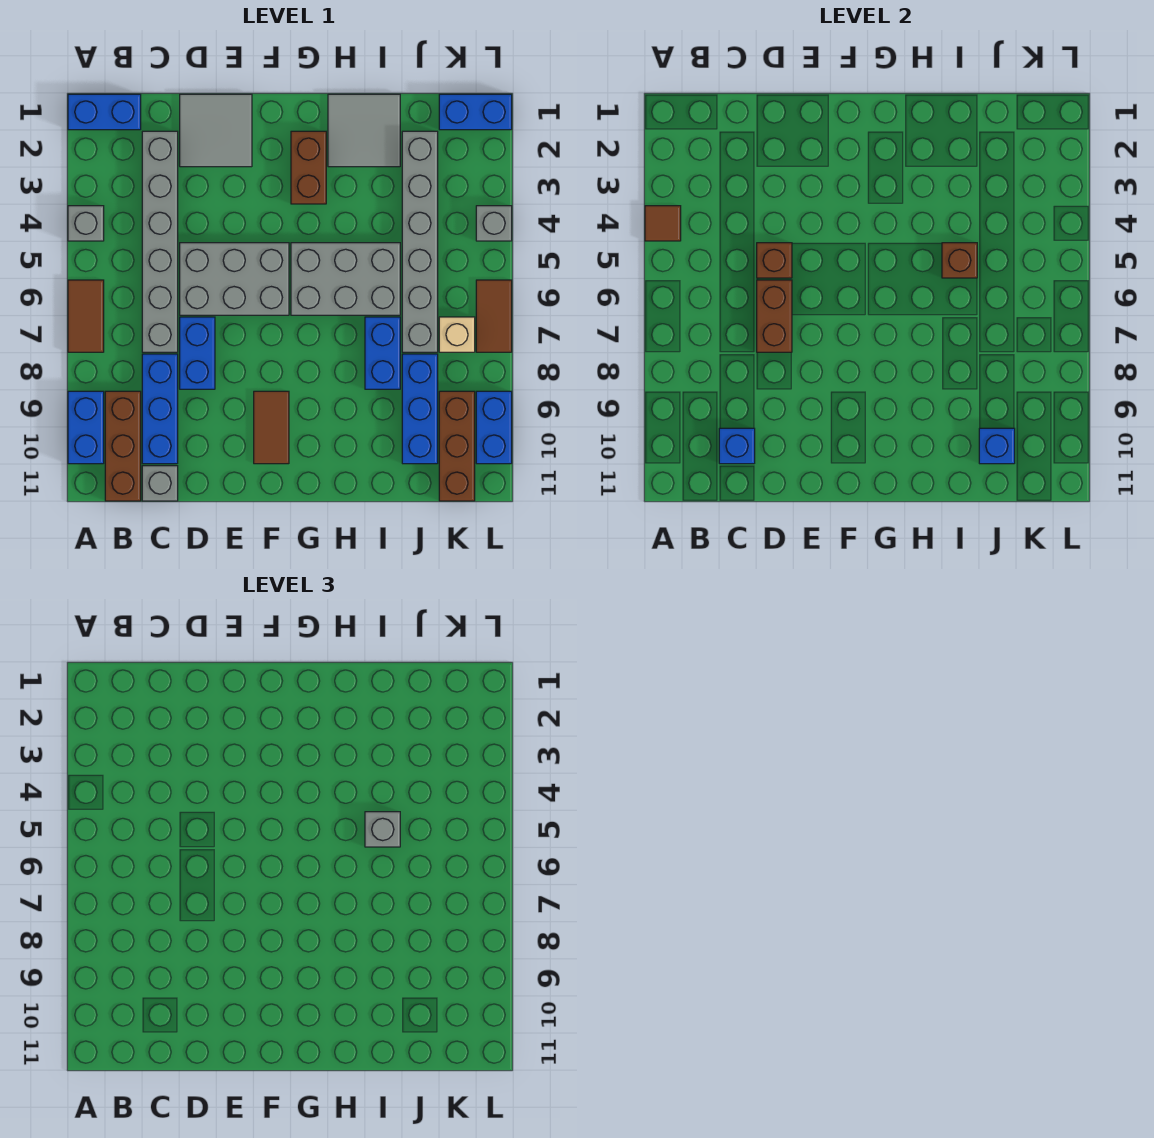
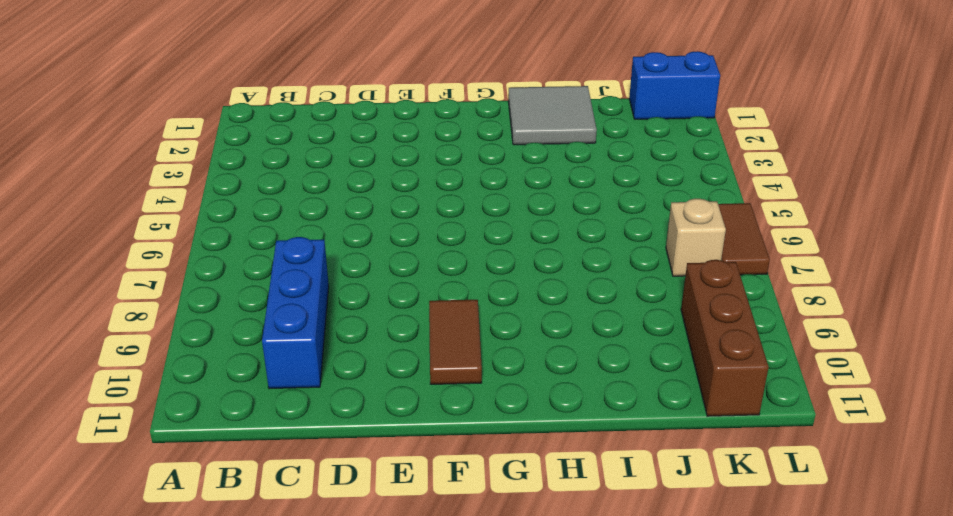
none -> blue brick A1:B1 level 1
none -> grey brick A4 level 1
none -> brown tile A6:A7 level 1
none -> blue brick A9:A10 level 1

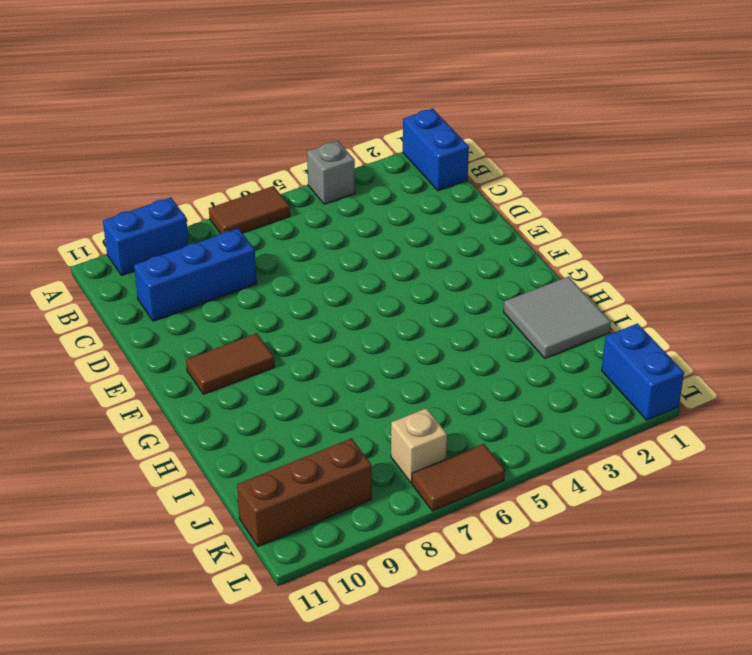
none -> brown brick B9:B11 level 1
none -> grey brick C2:C7 level 1
none -> grey brick C11 level 1
none -> grey tile D1:E2 level 1

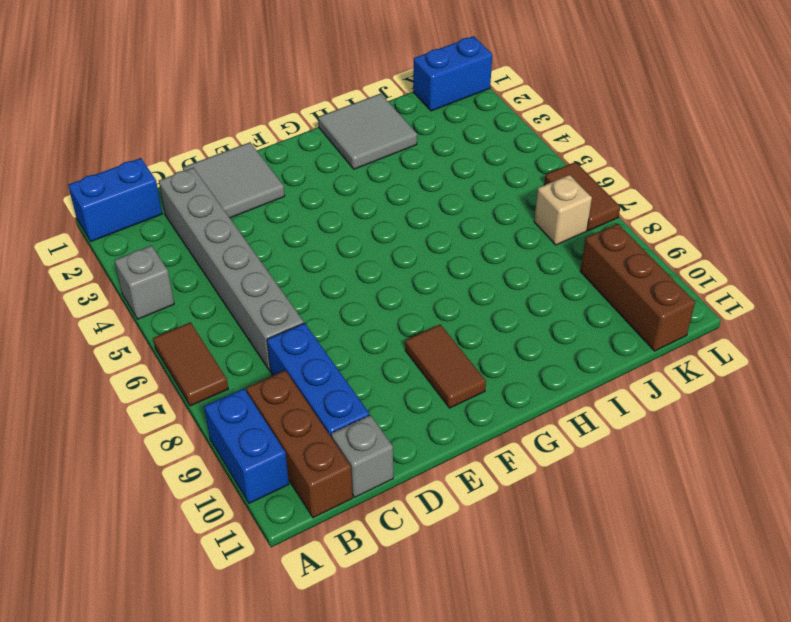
none -> grey brick D5:F6 level 1
none -> blue brick D7:D8 level 1
none -> brown brick G2:G3 level 1
none -> grey brick G5:I6 level 1

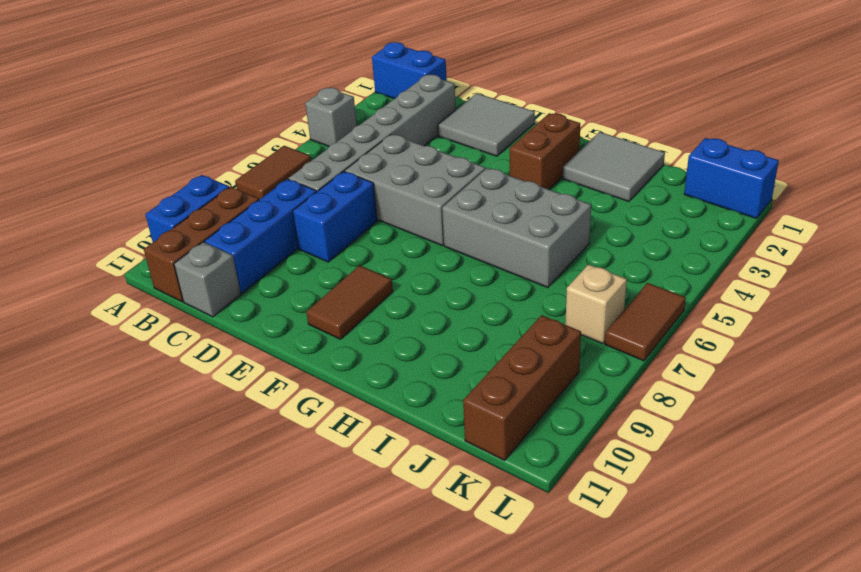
none -> blue brick I7:I8 level 1
none -> grey brick J2:J7 level 1
none -> blue brick J8:J10 level 1
none -> grey brick L4 level 1

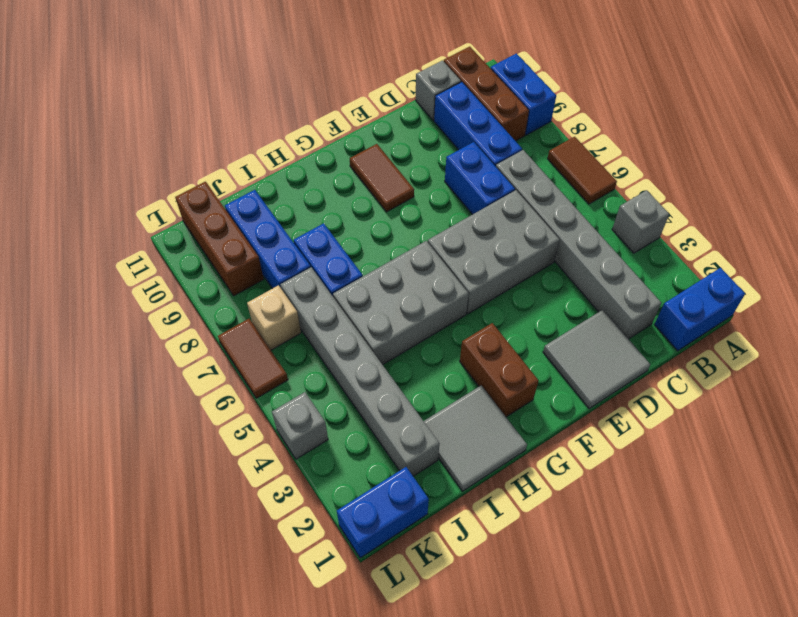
none -> blue brick L9:L10 level 1
none -> brown tile A4 level 2
none -> blue brick C10 level 2
none -> brown brick D5 level 2

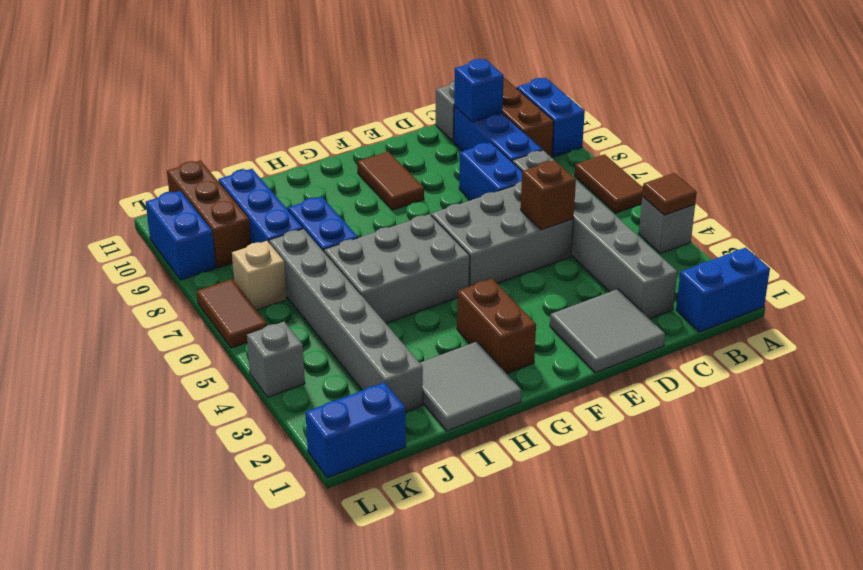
none -> brown brick D6:D7 level 2
none -> brown brick I5 level 2
none -> blue brick J10 level 2
none -> grey brick I5 level 3

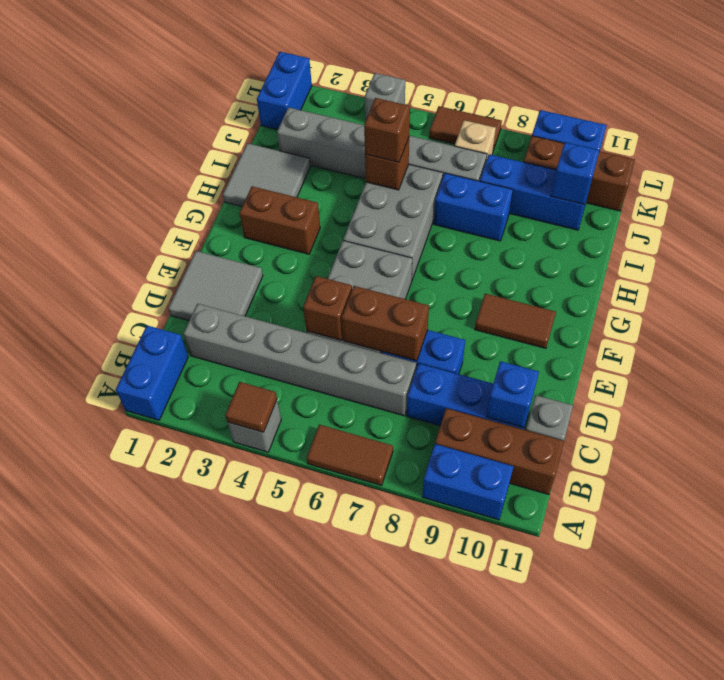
brown brick I5 level 3 -> grey brick I5 level 3

